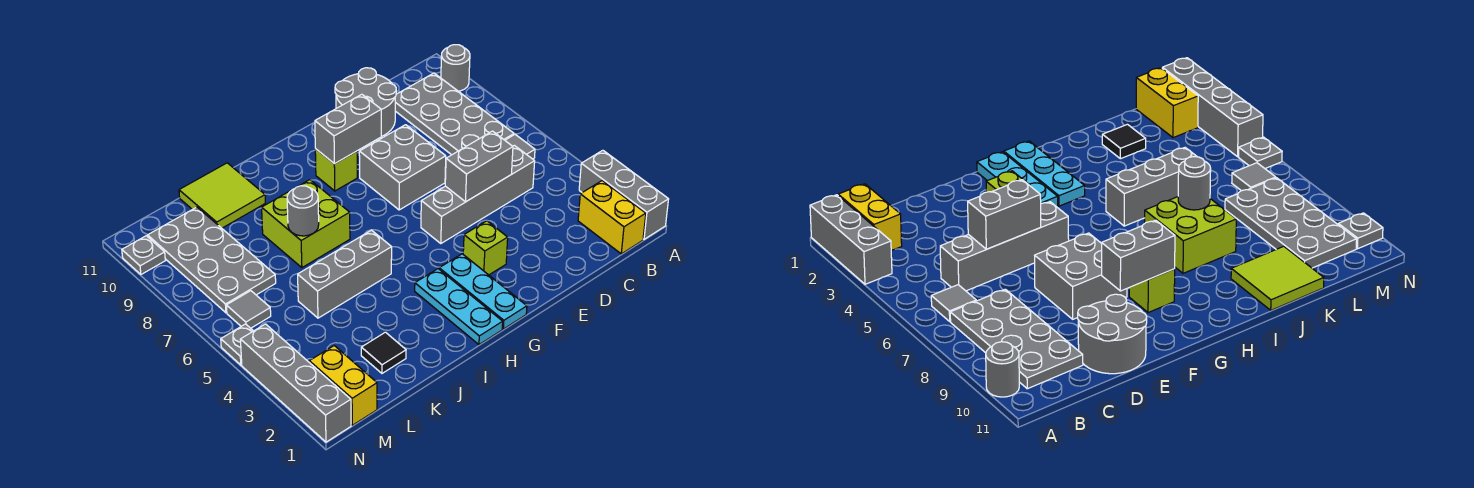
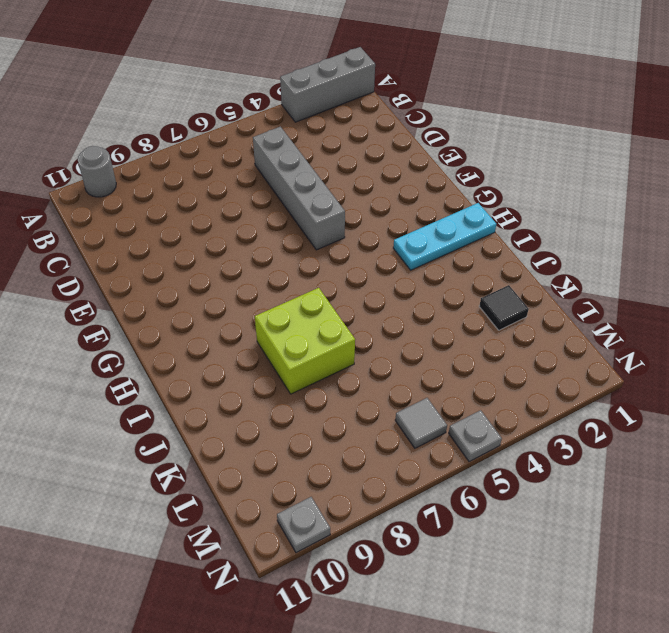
none -> yellow brick B1:B2 level 1
none -> grey tile B6 level 1
none -> grey plate B7:C10 level 1

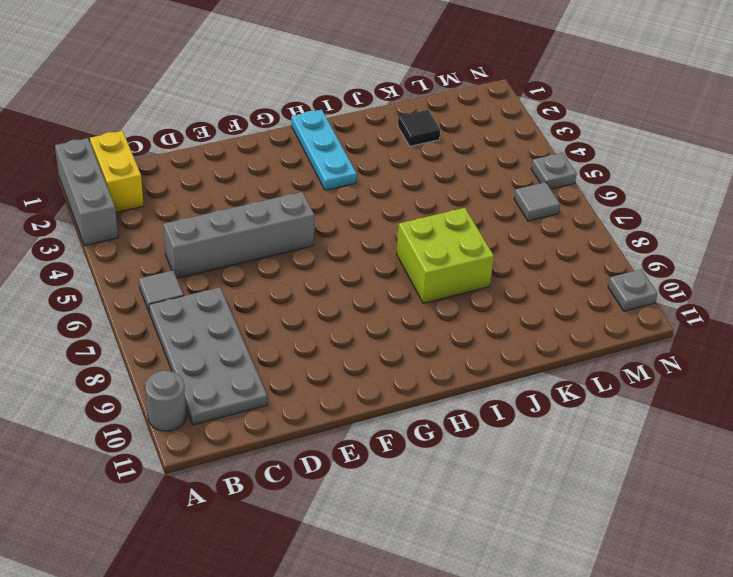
none -> grey round brick D10:E11 level 1
none -> grey brick E7:F8 level 1
none -> lime brick F3 level 1

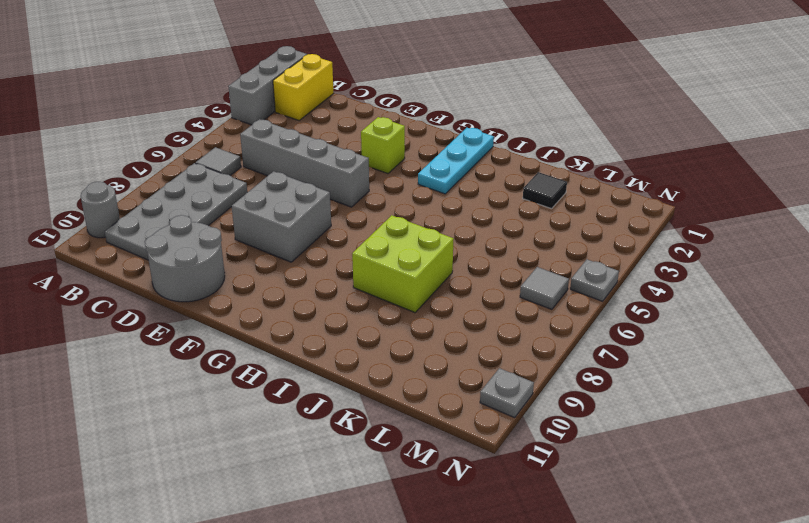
none -> cyan plate G1:G3 level 1
none -> lime brick G9 level 1
none -> grey brick I5:K5 level 1

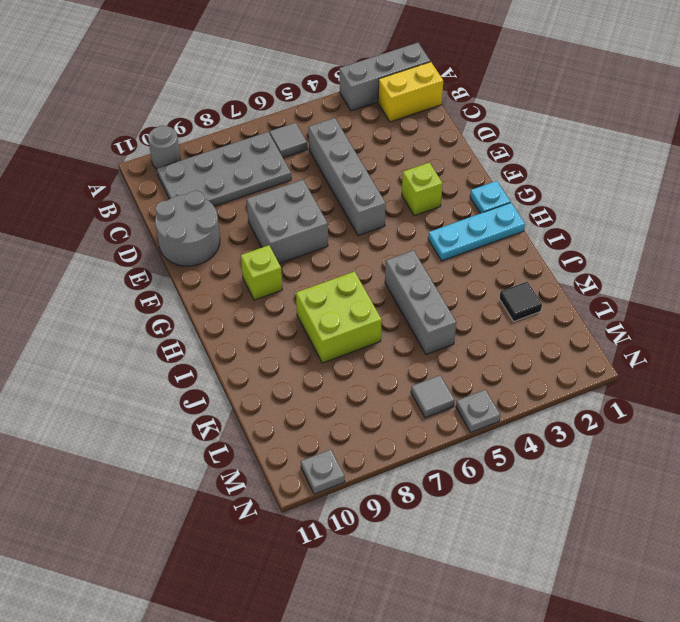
cyan plate G1 level 1 -> cyan plate G1:G3 level 1
none -> lime tile J10:K11 level 1
none -> grey plate L7:M10 level 1
none -> yellow brick M1:M2 level 1

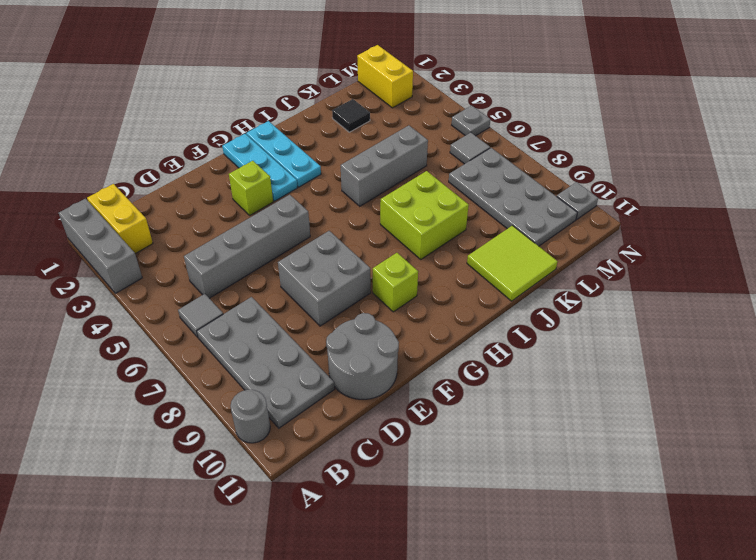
none -> grey brick N1:N4 level 1
none -> grey brick D5:E5 level 2
none -> grey brick F9:G9 level 2

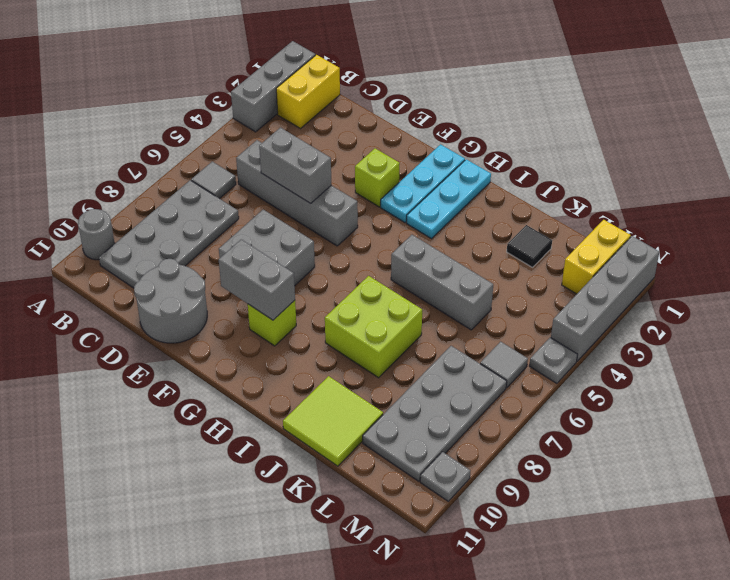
none -> grey round brick J7 level 2

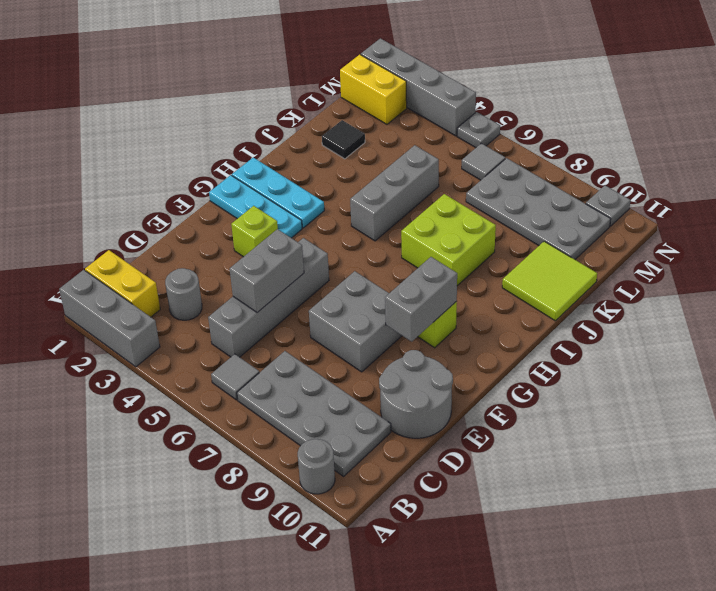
grey round brick C3 level 1 -> grey round brick J7 level 2

